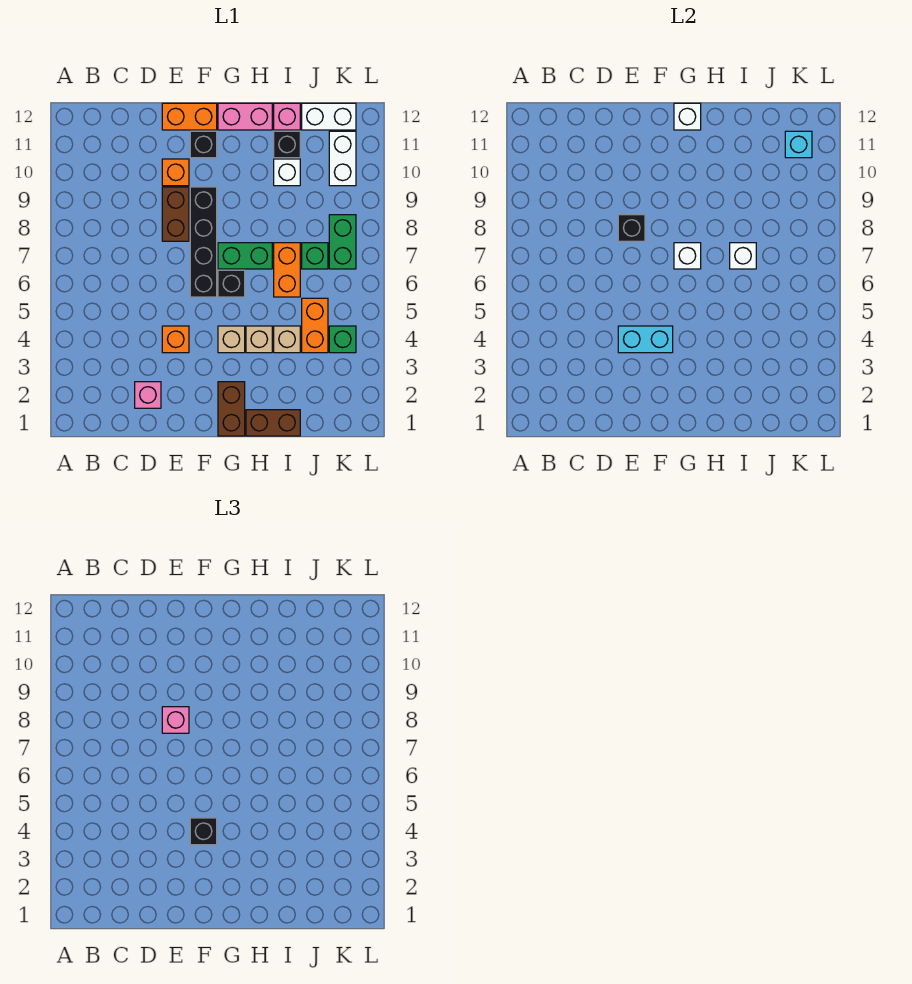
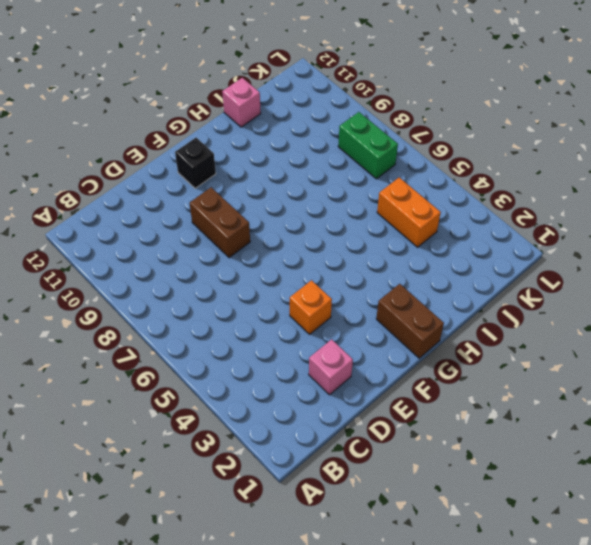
none -> orange brick E10 level 1
none -> orange brick E12:F12 level 1
none -> black brick F6:F9 level 1
none -> tan brick G4 level 1

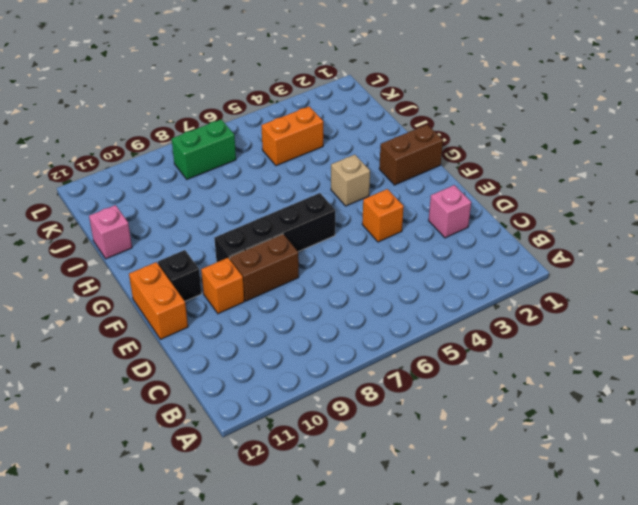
none -> black brick G6 level 1
none -> green brick G7:H7 level 1
none -> pink brick G12:H12 level 1
none -> brown brick H1:I1 level 1

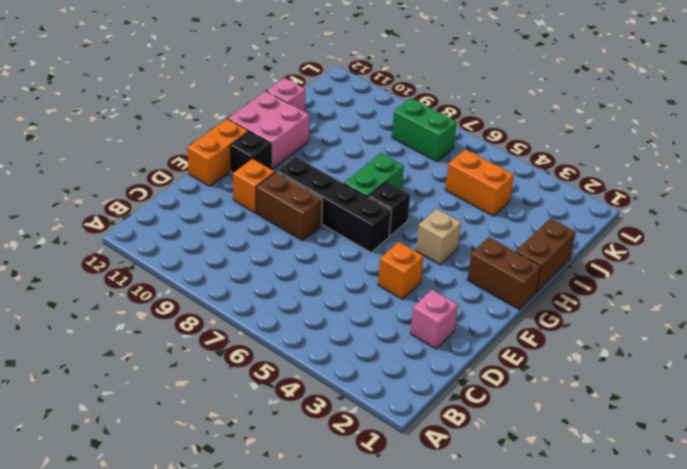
pink brick G11:H12 level 1 -> pink brick G12:H12 level 1
none -> tan brick H4 level 1
none -> tan brick I4 level 1
none -> orange brick I6:I7 level 1
none -> white brick I10 level 1

